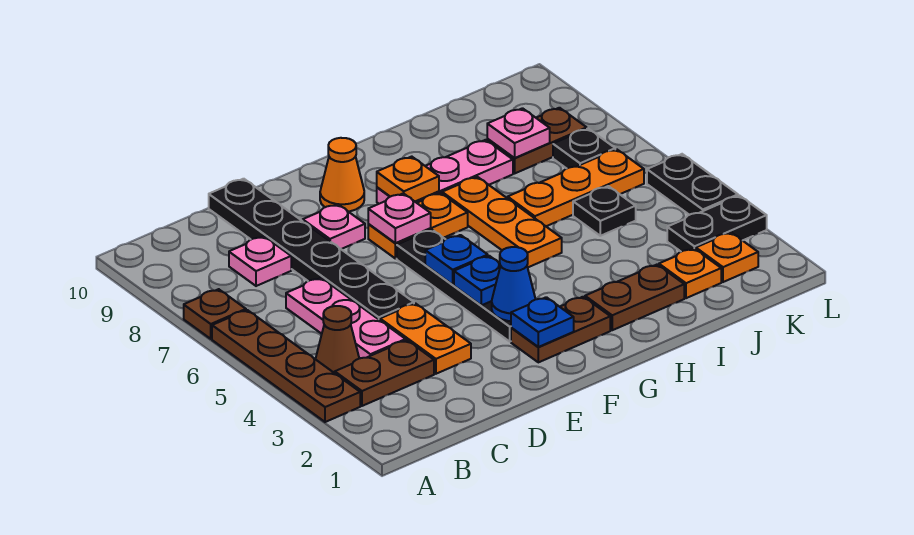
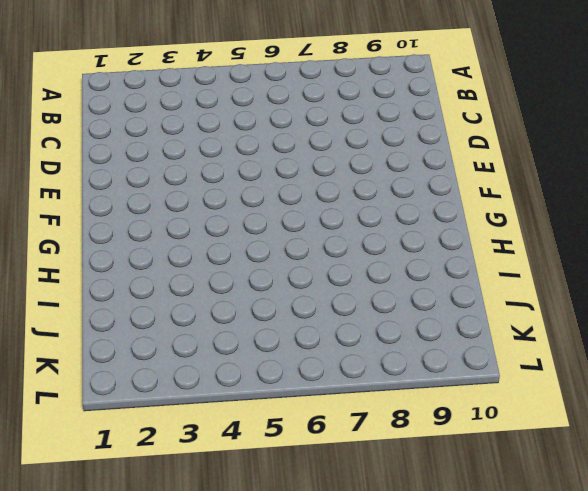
none -> brown plate A3:A6 level 1
none -> brown plate A7 level 1
none -> brown plate B3:C3 level 1
none -> brown cone B4 level 1

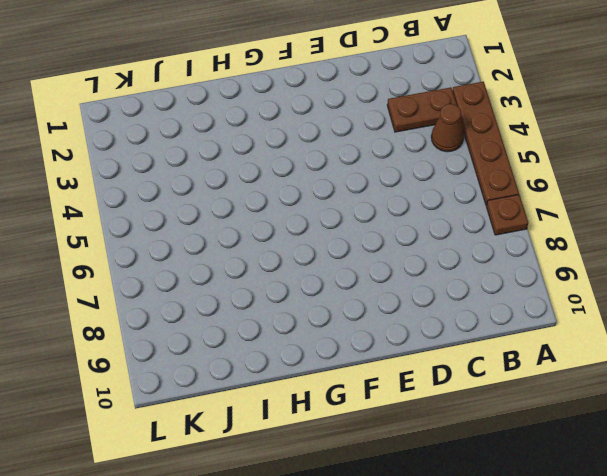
none -> pink plate C4:C6 level 1
none -> pink plate C8 level 1
none -> orange plate D3:D4 level 1
none -> black plate D5:D10 level 1

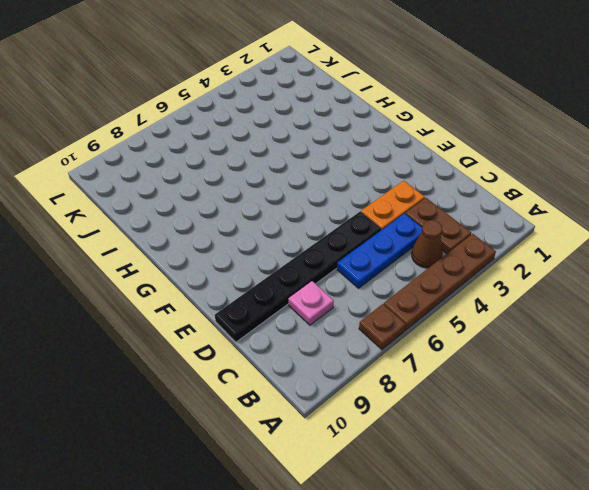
blue plate C4:C6 level 1 -> pink plate C4:C6 level 1
none -> pink plate E8 level 1
none -> brown plate F2:G2 level 1
none -> black plate F3:F6 level 1
none -> orange plate F7:G7 level 1

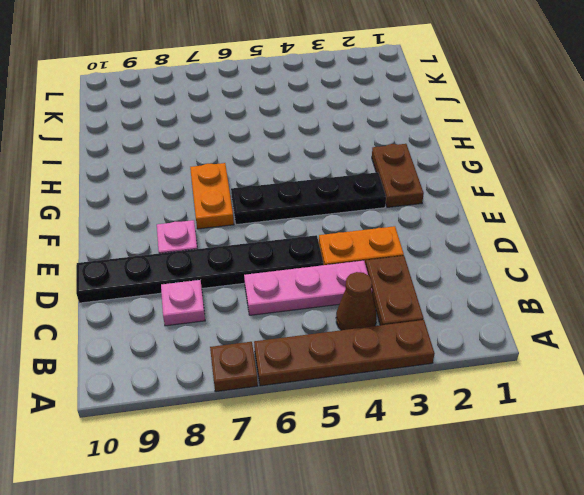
none -> orange cone F9 level 1
none -> pink plate G8:I8 level 1
none -> brown plate H2:I2 level 1
none -> orange plate H5:H7 level 1

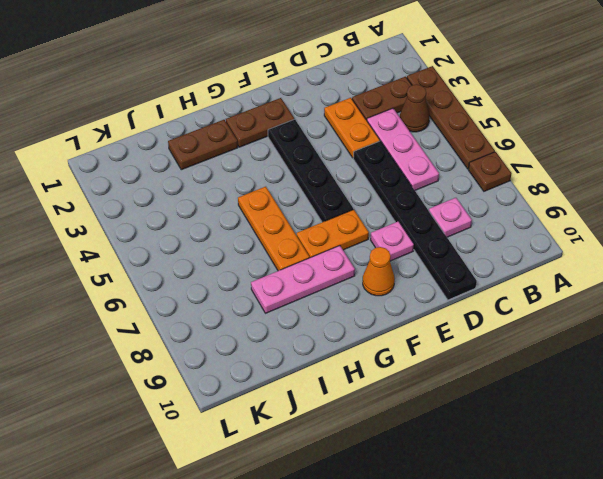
none -> orange plate I6:K6 level 1
none -> orange plate J2 level 1
none -> black plate J5 level 1
none -> brown plate J8:K8 level 1

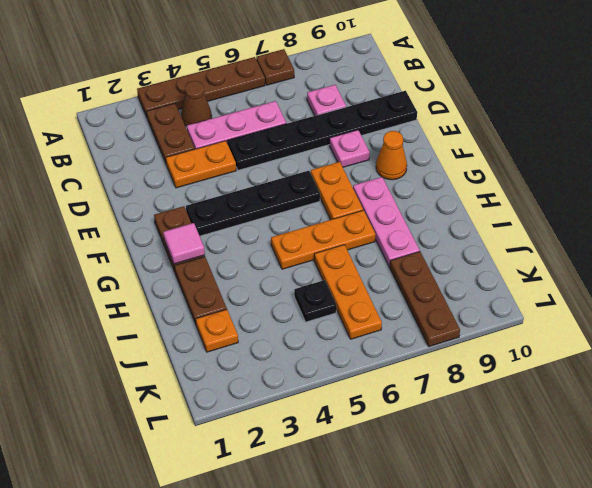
pink tile G2 level 2 -> none
brown plate J8:L8 level 1 -> brown plate J8:K8 level 1
none -> orange plate K2 level 1
none -> black plate K3:L3 level 1
none -> black plate K7 level 1
none -> black plate L4:L5 level 1

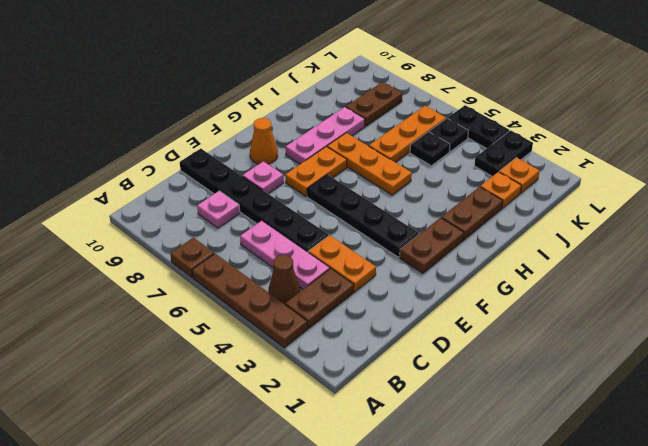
black plate K5 level 1 -> black plate K7 level 1
none -> blue plate F2 level 2
none -> blue cone F3 level 2
none -> blue plate F4 level 2
none -> blue plate F5 level 2

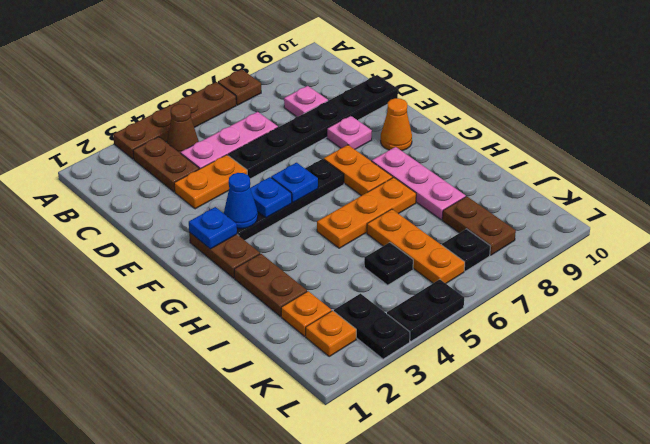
none -> pink plate F7 level 2
none -> orange plate G8 level 2
none -> pink plate J8 level 2

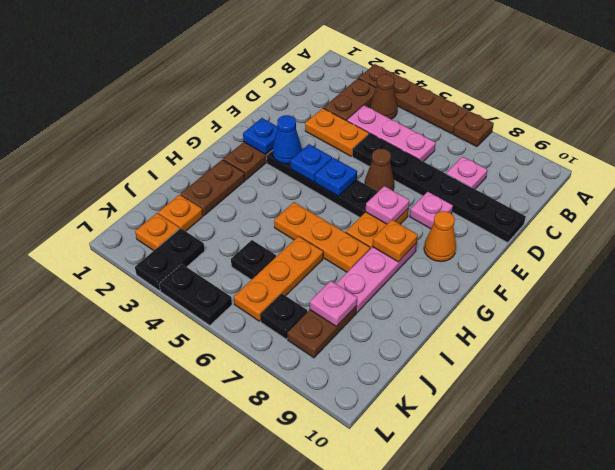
brown cone E6 level 1 -> none

